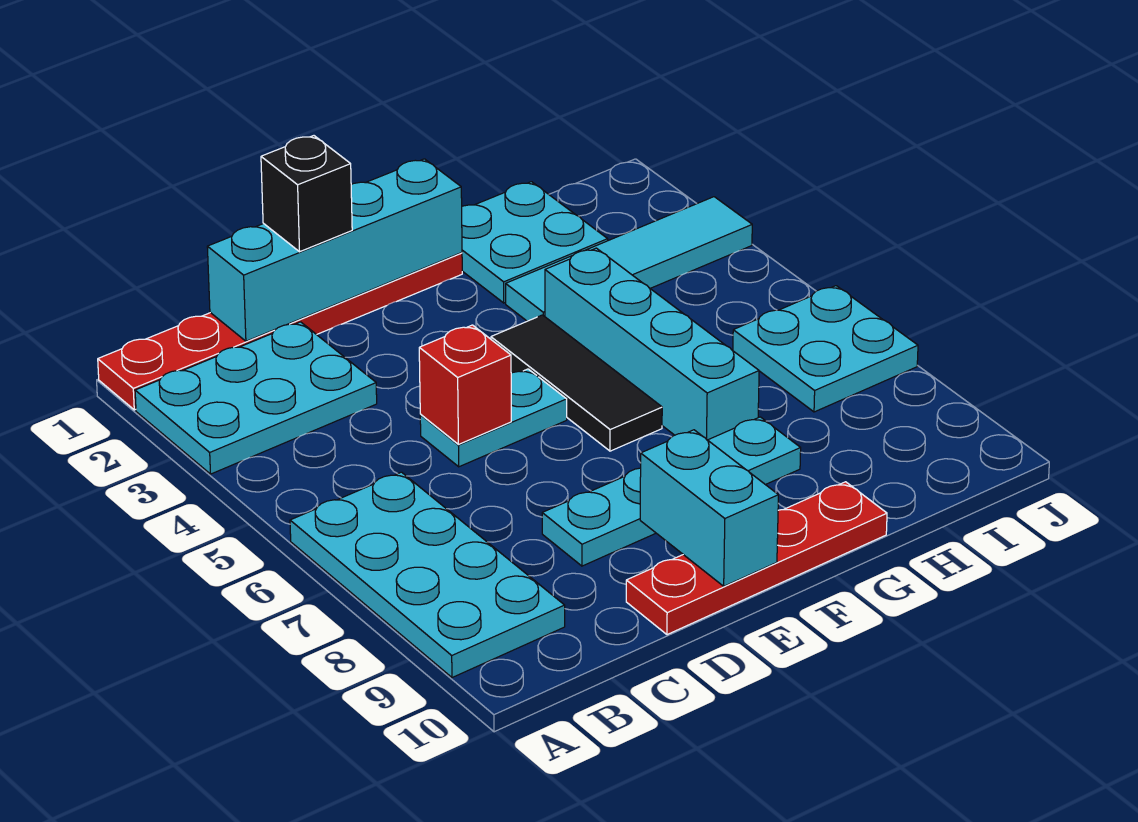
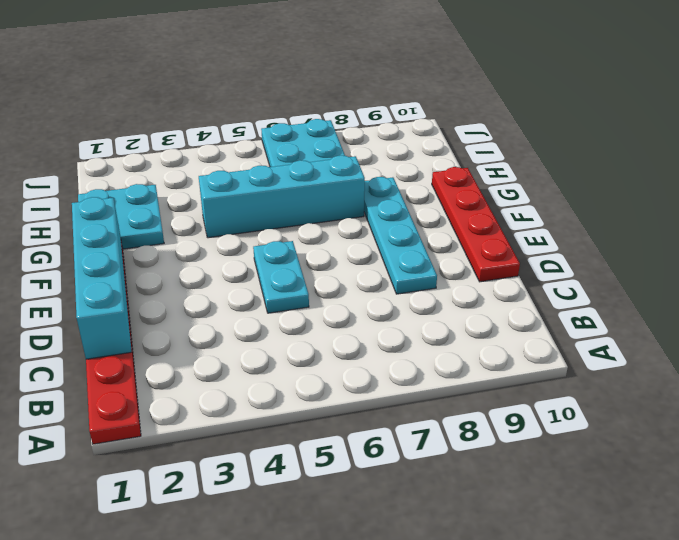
none -> cyan plate A2:C3 level 1
none -> cyan plate A6:B9 level 1
none -> black tile F4:F6 level 1

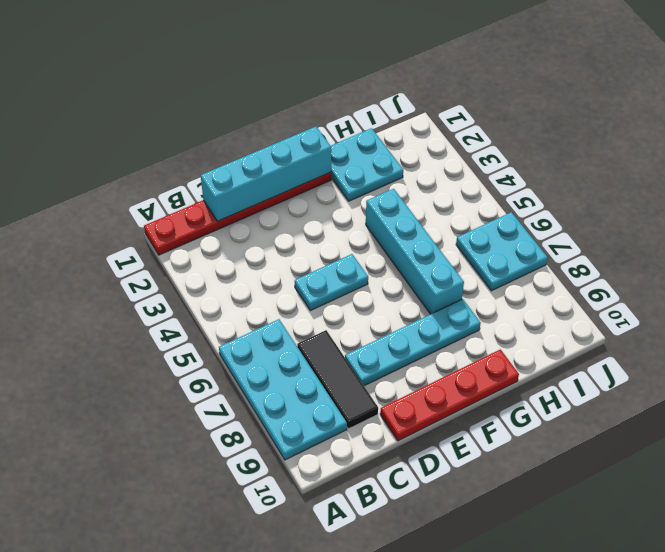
black tile C7:C9 level 1 -> black tile F4:F6 level 1
none -> cyan plate A2:C3 level 1
none -> cyan tile G3:J3 level 1
none -> red brick D5 level 2

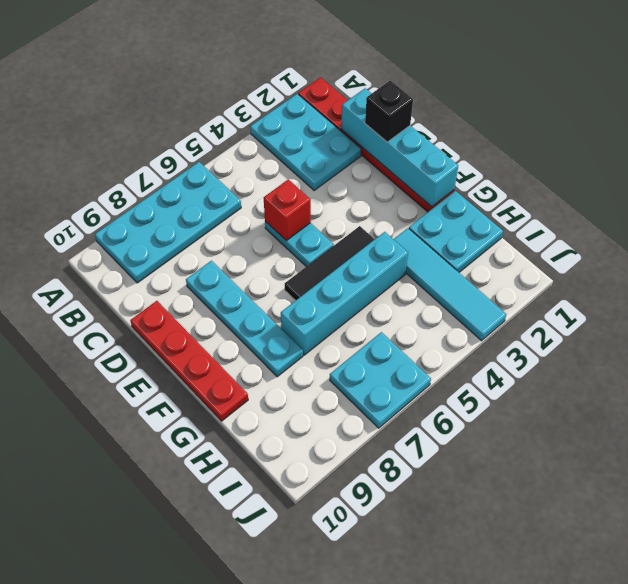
none -> cyan brick E9:E10 level 2

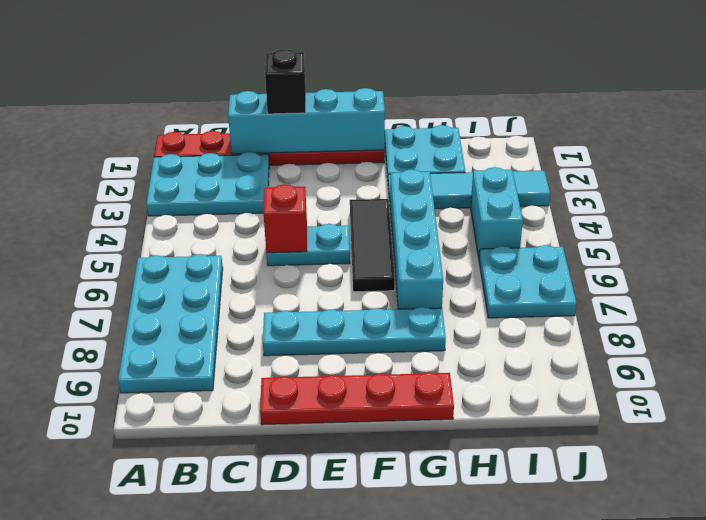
cyan brick I4:I5 level 1 -> cyan brick E9:E10 level 2

